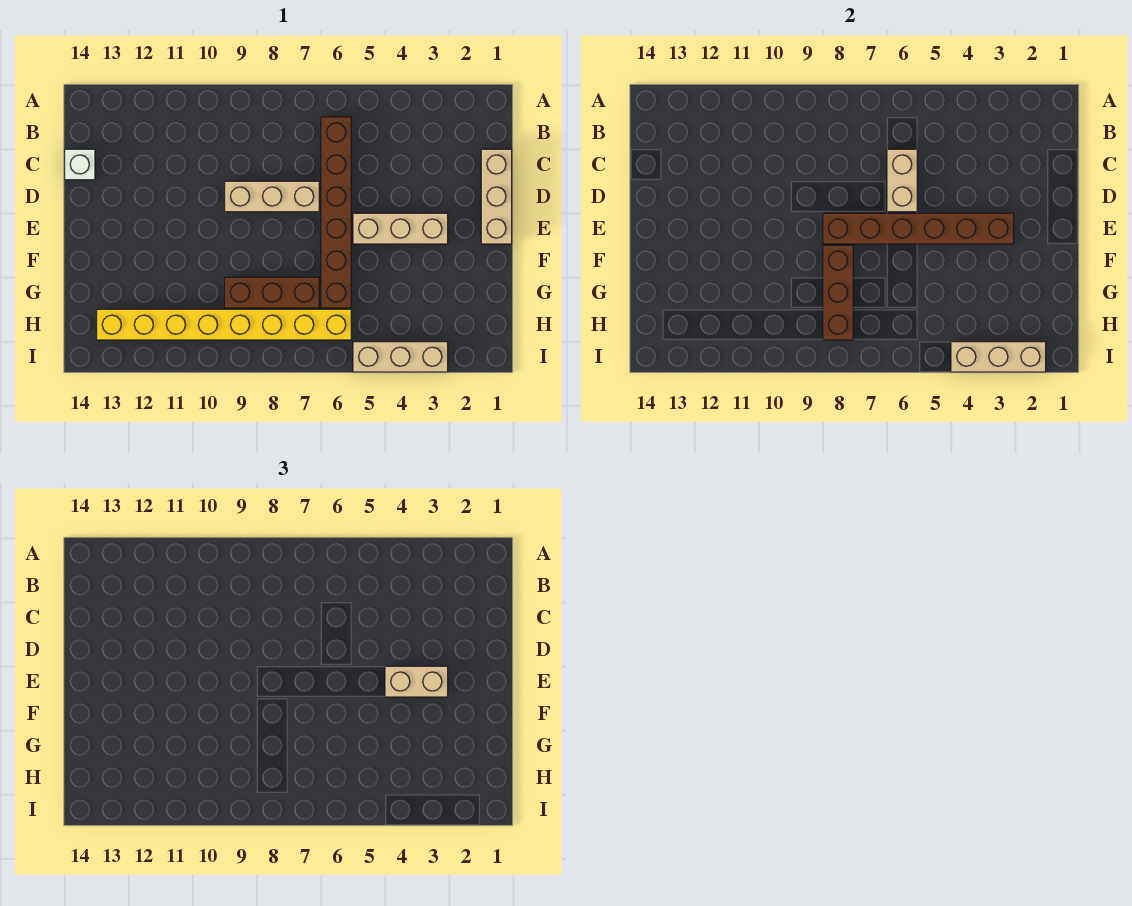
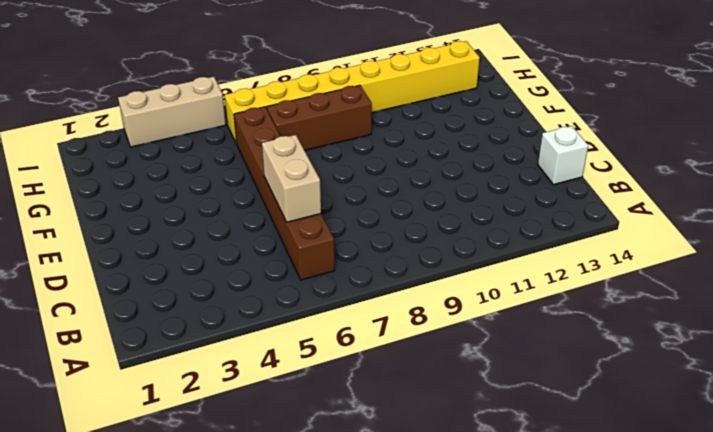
none -> tan brick C1:E1 level 1
none -> tan brick D7:D9 level 1
none -> tan brick E3:E5 level 1

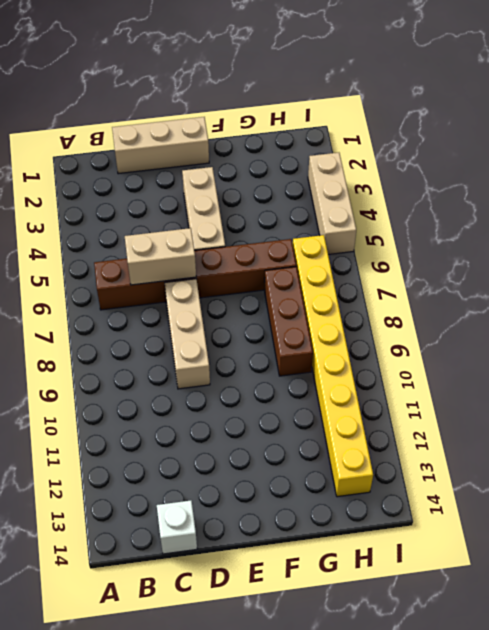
none -> brown brick E3:E8 level 2
none -> brown brick F8:H8 level 2
none -> tan brick I2:I4 level 2

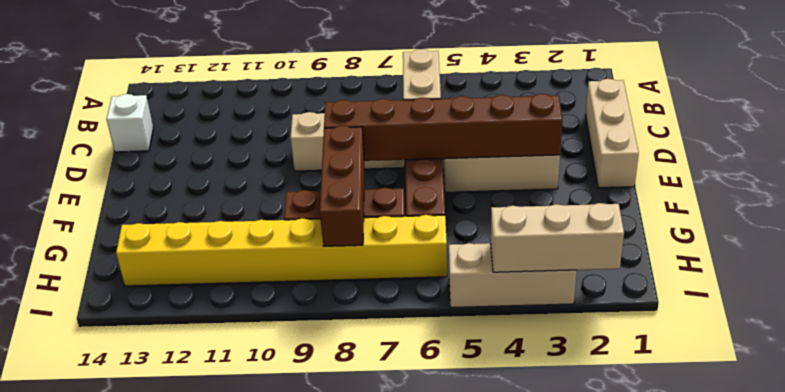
none -> tan brick E3:E4 level 3

